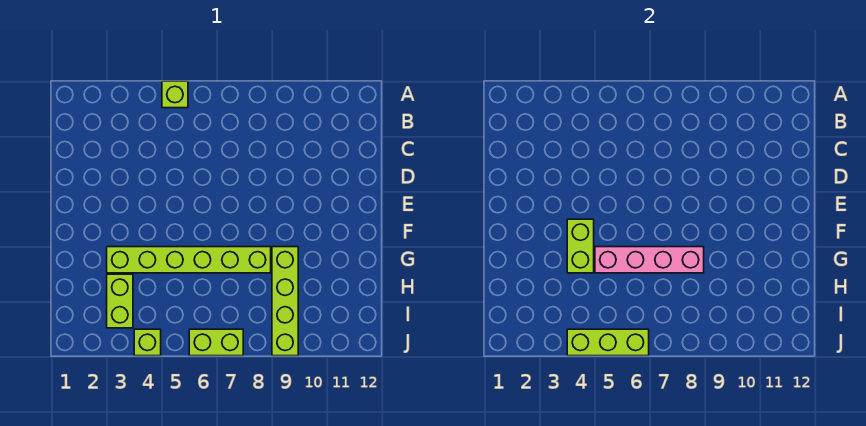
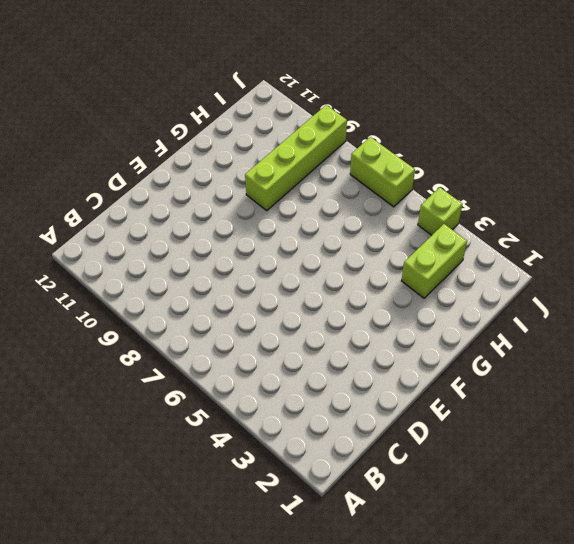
none -> lime brick A5 level 1
none -> lime brick G3:G8 level 1

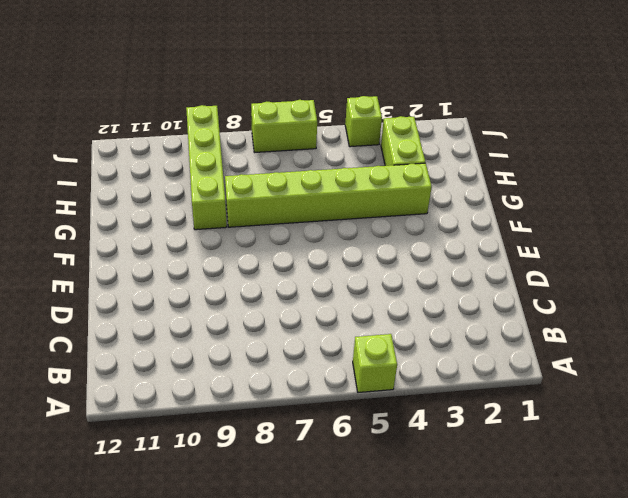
none -> lime brick F4:G4 level 2
none -> pink brick G5:G8 level 2

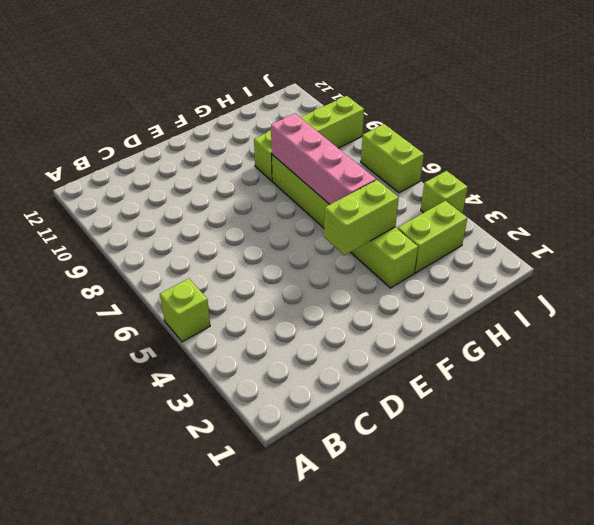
none -> lime brick J4:J6 level 2

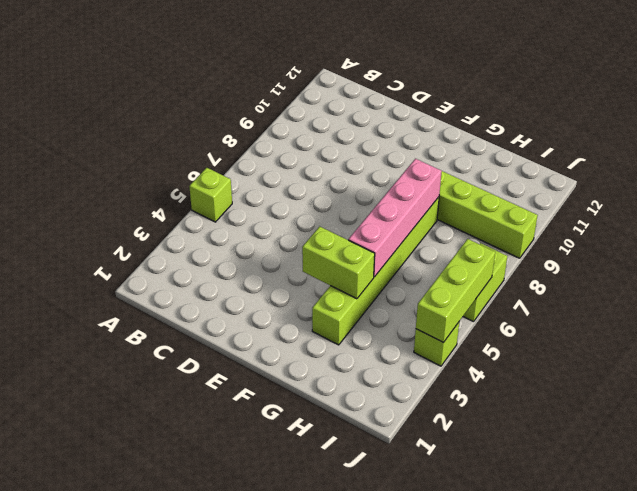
none -> lime brick H3:I3 level 1

